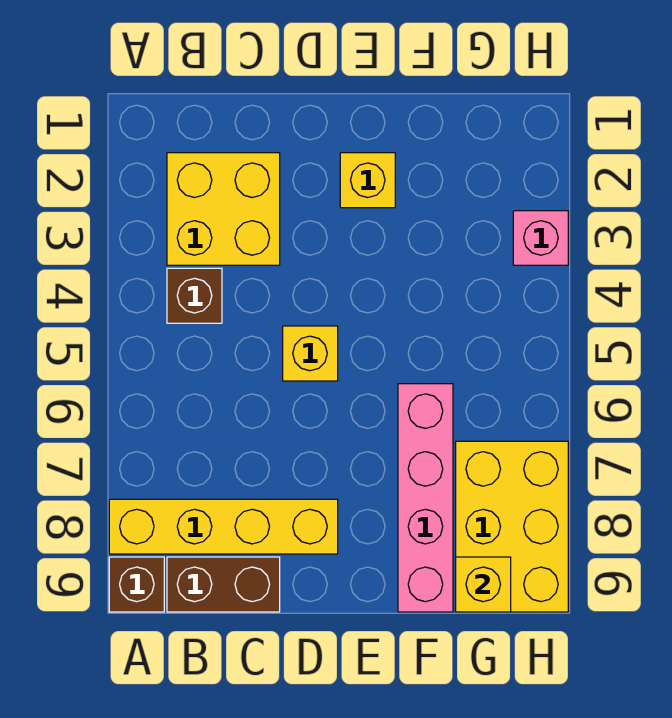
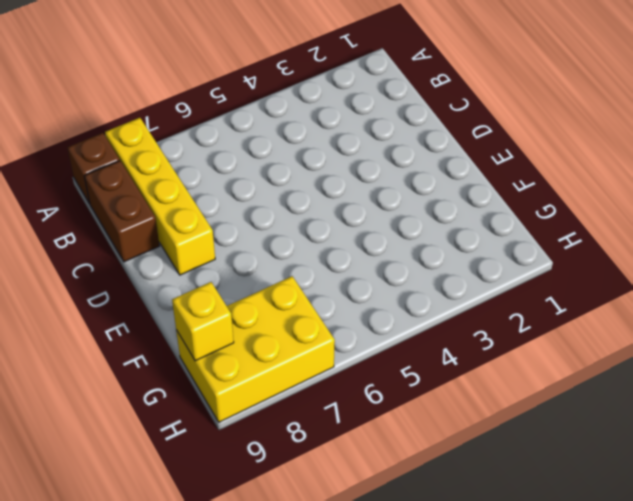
none -> yellow brick B2:C3 level 1
none -> brown brick B4 level 1

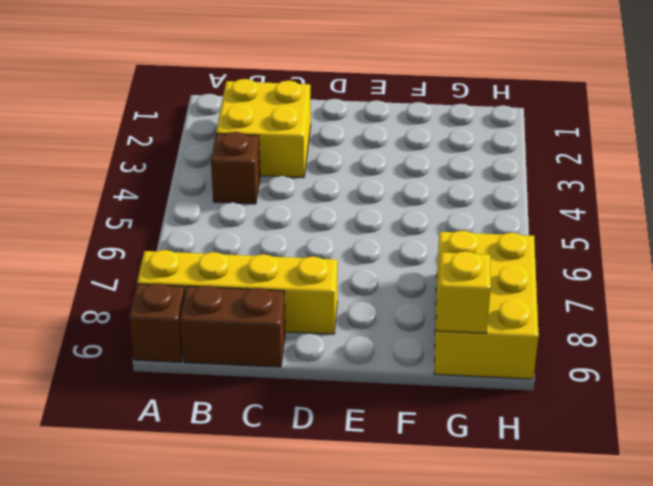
none -> yellow brick D5 level 1
none -> yellow brick E2 level 1

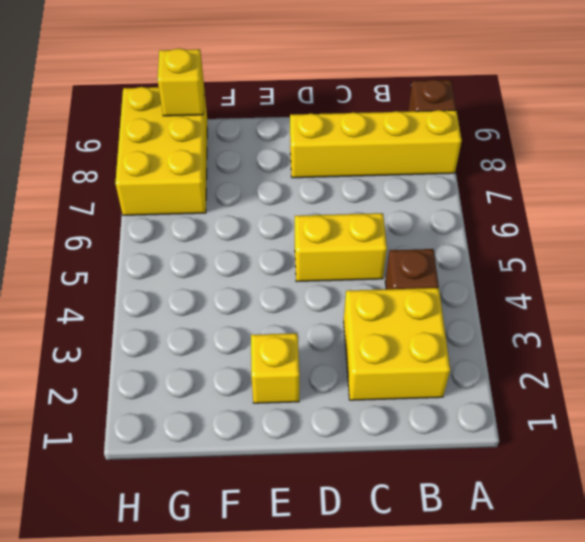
yellow brick C5:D5 level 1 -> yellow brick D5 level 1
none -> brown brick B9:C9 level 1
none -> pink brick F6:F9 level 1

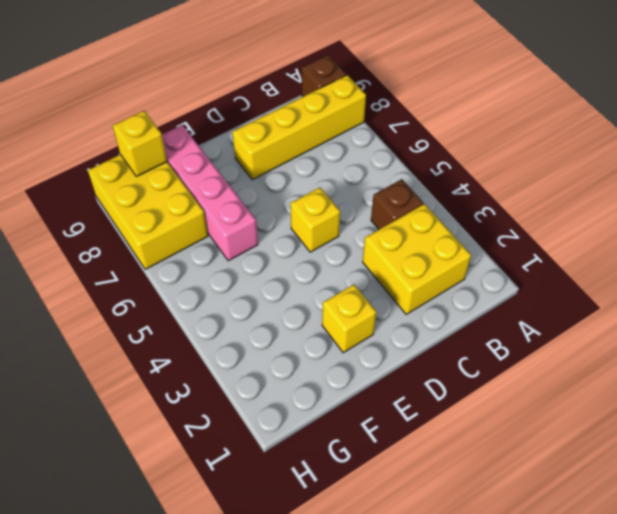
none -> brown brick B9:C9 level 1
none -> pink brick H3 level 1

